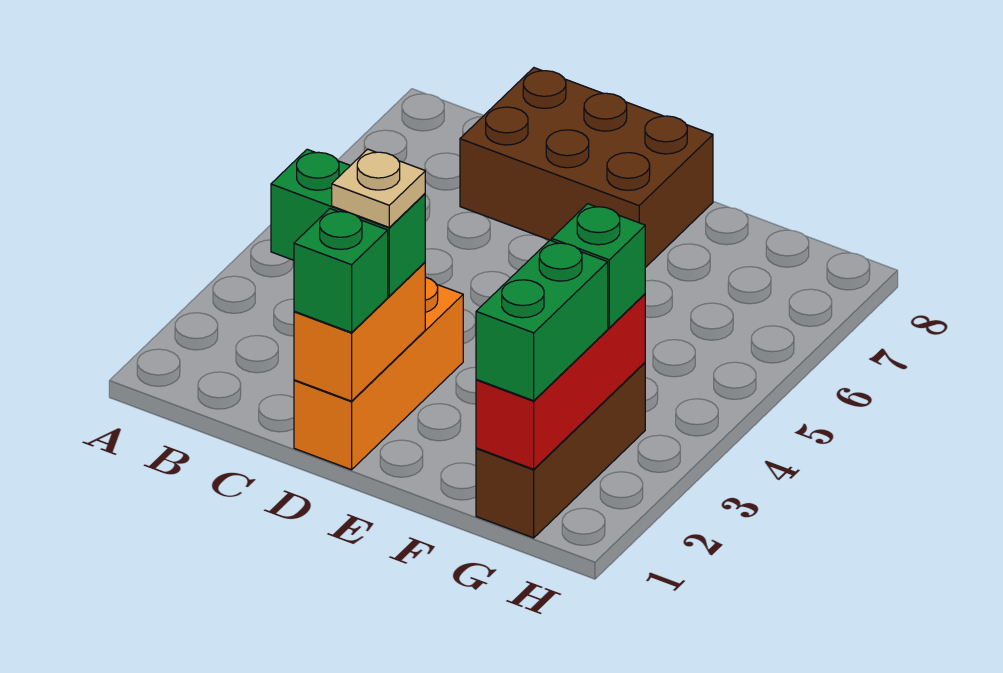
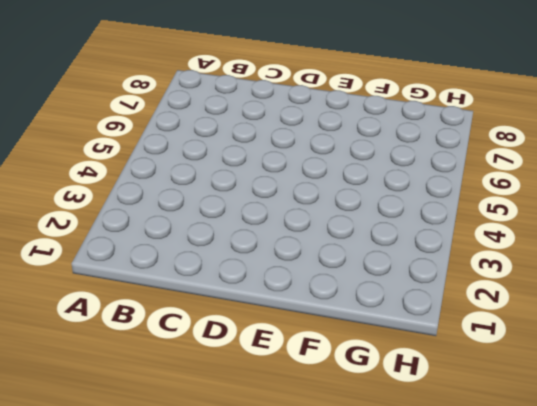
none -> brown brick C7:E8 level 1
none -> orange brick D1:D3 level 1

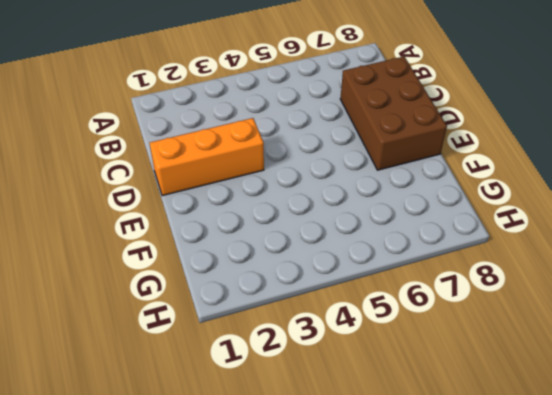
none -> brown brick G1:G3 level 1
none -> orange brick D1:D2 level 2

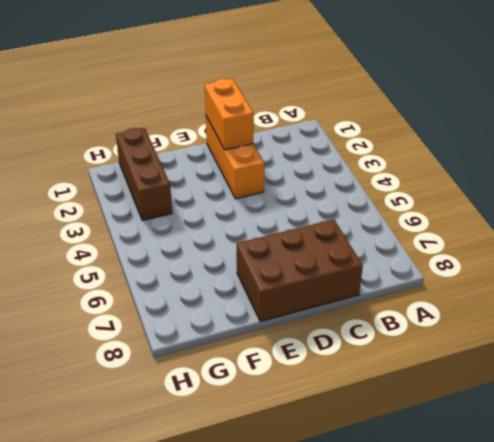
none -> red brick G1:G3 level 2
none -> green brick C2:D2 level 3

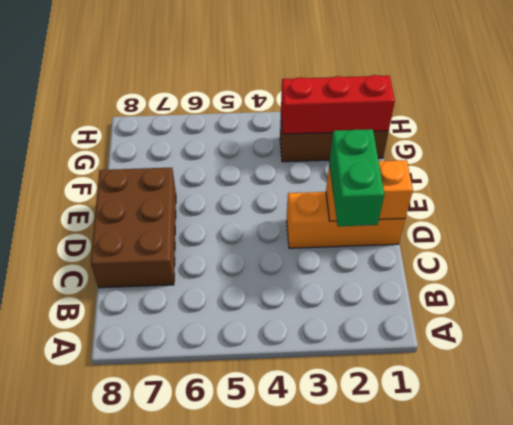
none -> green brick D1 level 3
none -> green brick G1:G2 level 3

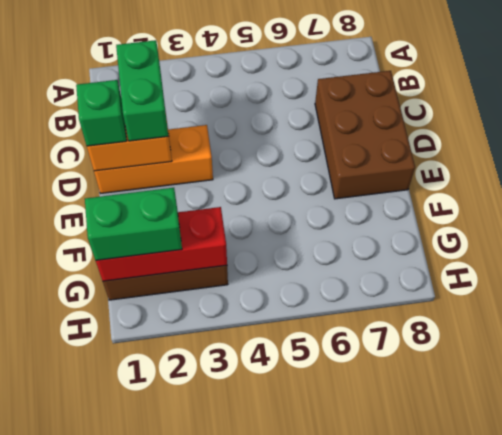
none -> green brick G3 level 3
none -> tan plate D2 level 4

